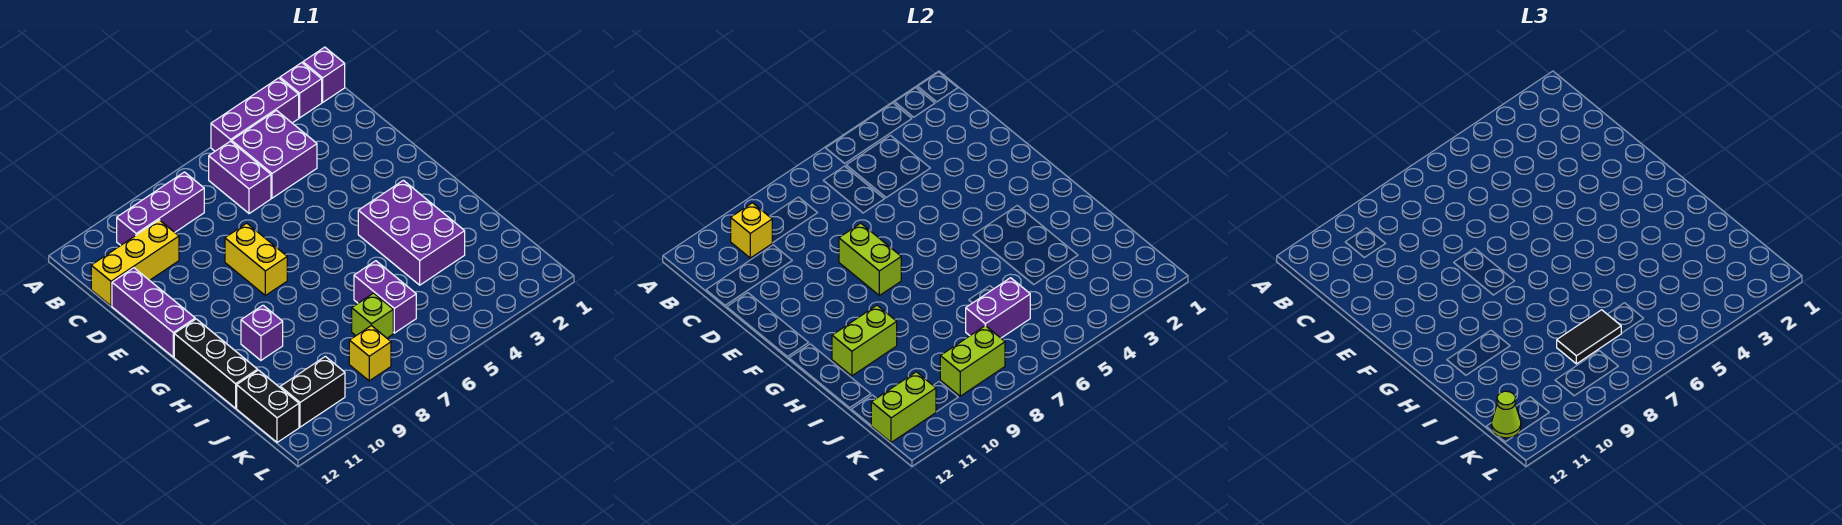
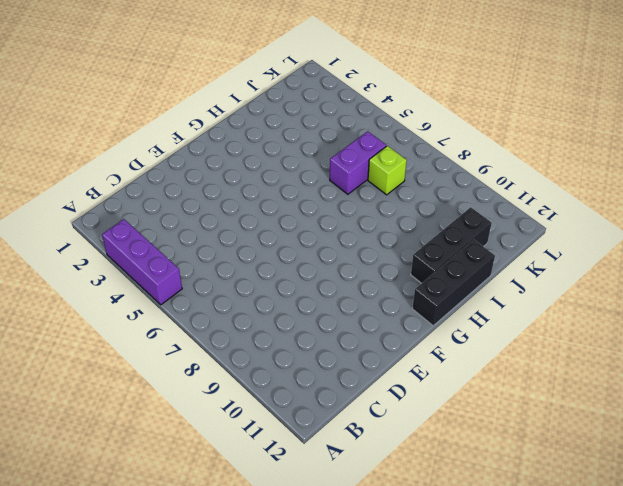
black brick H11:J11 level 1 -> none
none -> purple brick A1 level 1
none -> purple brick A2 level 1
none -> purple brick B4:C5 level 1

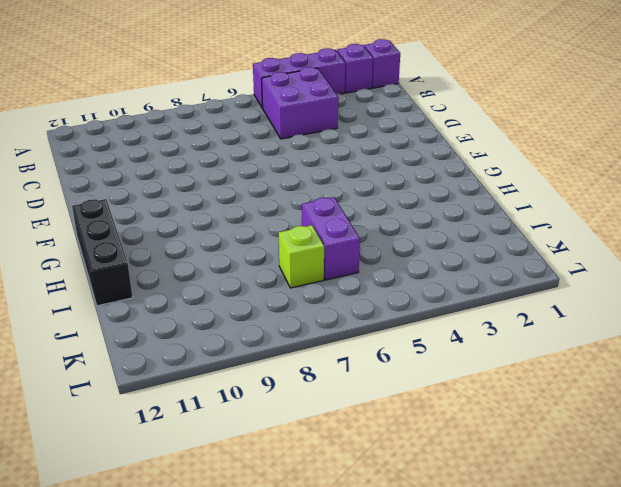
none -> purple brick B6:C6 level 1
none -> purple brick B8:B10 level 1
none -> yellow brick C10:C12 level 1

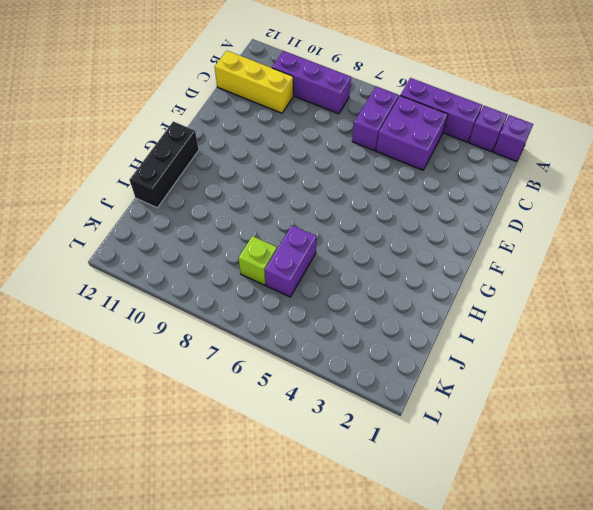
none -> purple brick D12:F12 level 1
none -> yellow brick E8:F8 level 1
none -> purple brick G3:I4 level 1

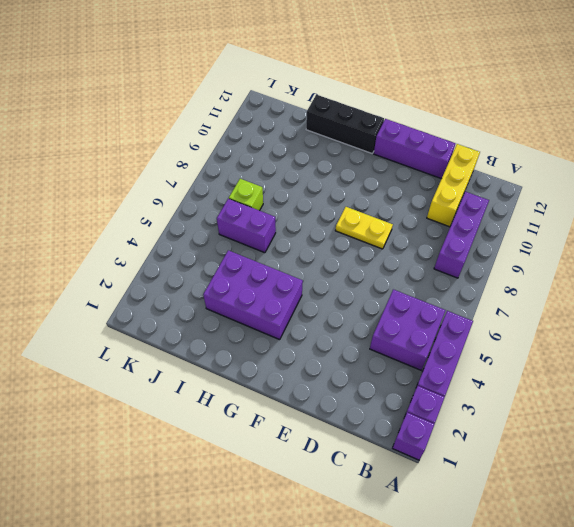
yellow plate E8:F8 level 1 -> yellow brick E8:F8 level 1
none -> purple brick B6:C6 level 1
none -> purple brick H10 level 1
none -> black brick J12:K12 level 1

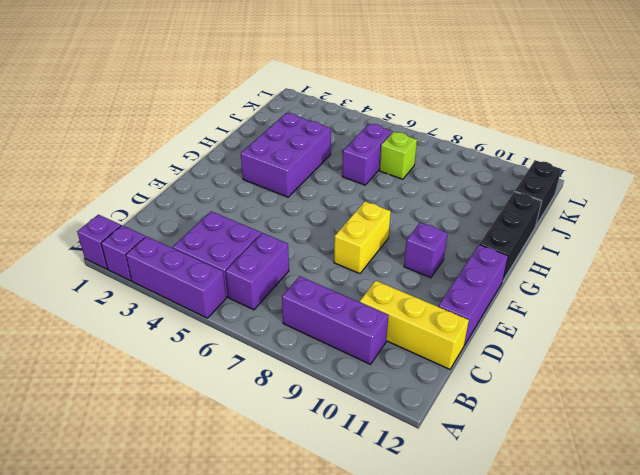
purple brick F10 level 1 -> purple brick H10 level 1
none -> yellow brick K8 level 1
none -> black brick K10:K11 level 1
none -> yellow brick B10 level 2

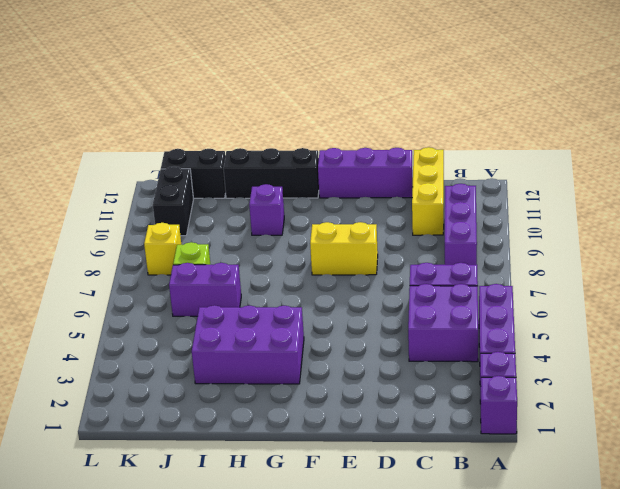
none -> yellow brick B10 level 2
none -> lime brick E8:F8 level 2
none -> lime brick H10:H11 level 2

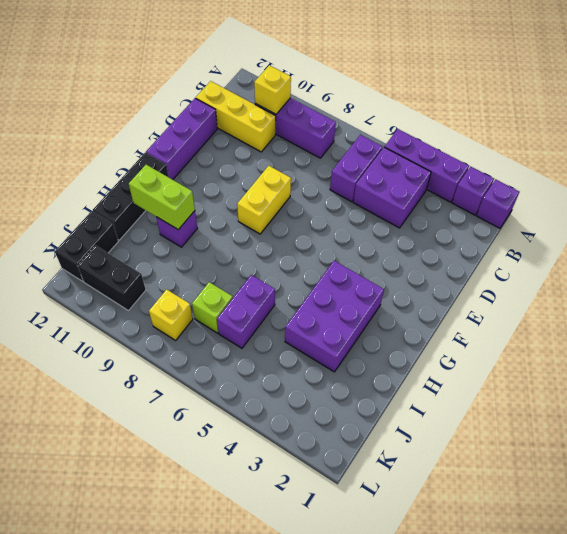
none -> lime brick E8:F8 level 2
none -> purple brick J6:J7 level 2
none -> lime brick K8:K9 level 2

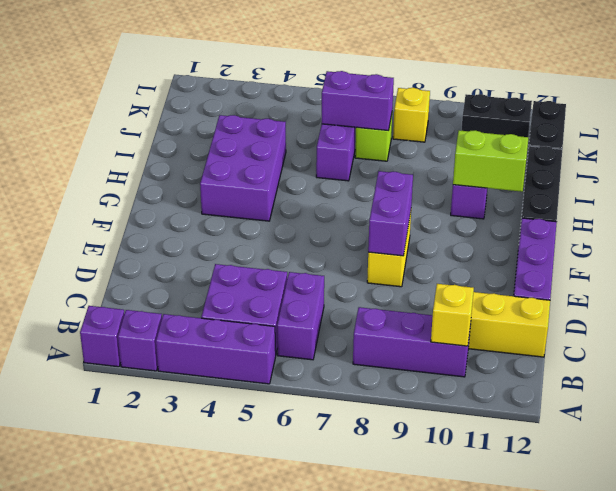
purple brick E8:F8 level 2 -> lime brick E8:F8 level 2
none -> lime brick K8:K9 level 2
none -> lime brick K11:K12 level 2
none -> black tile J7:J8 level 3

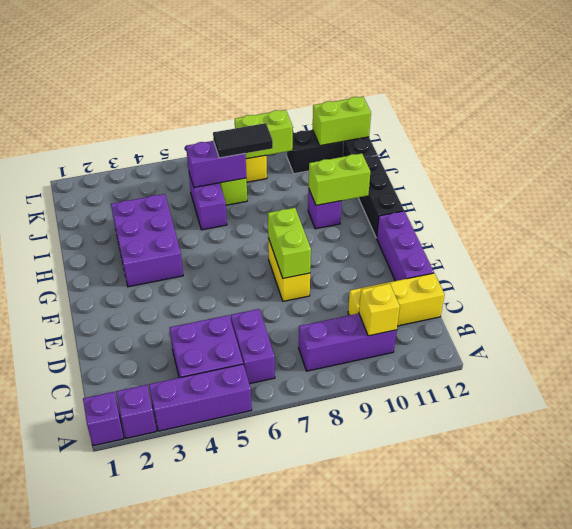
none -> lime cone K12 level 3

